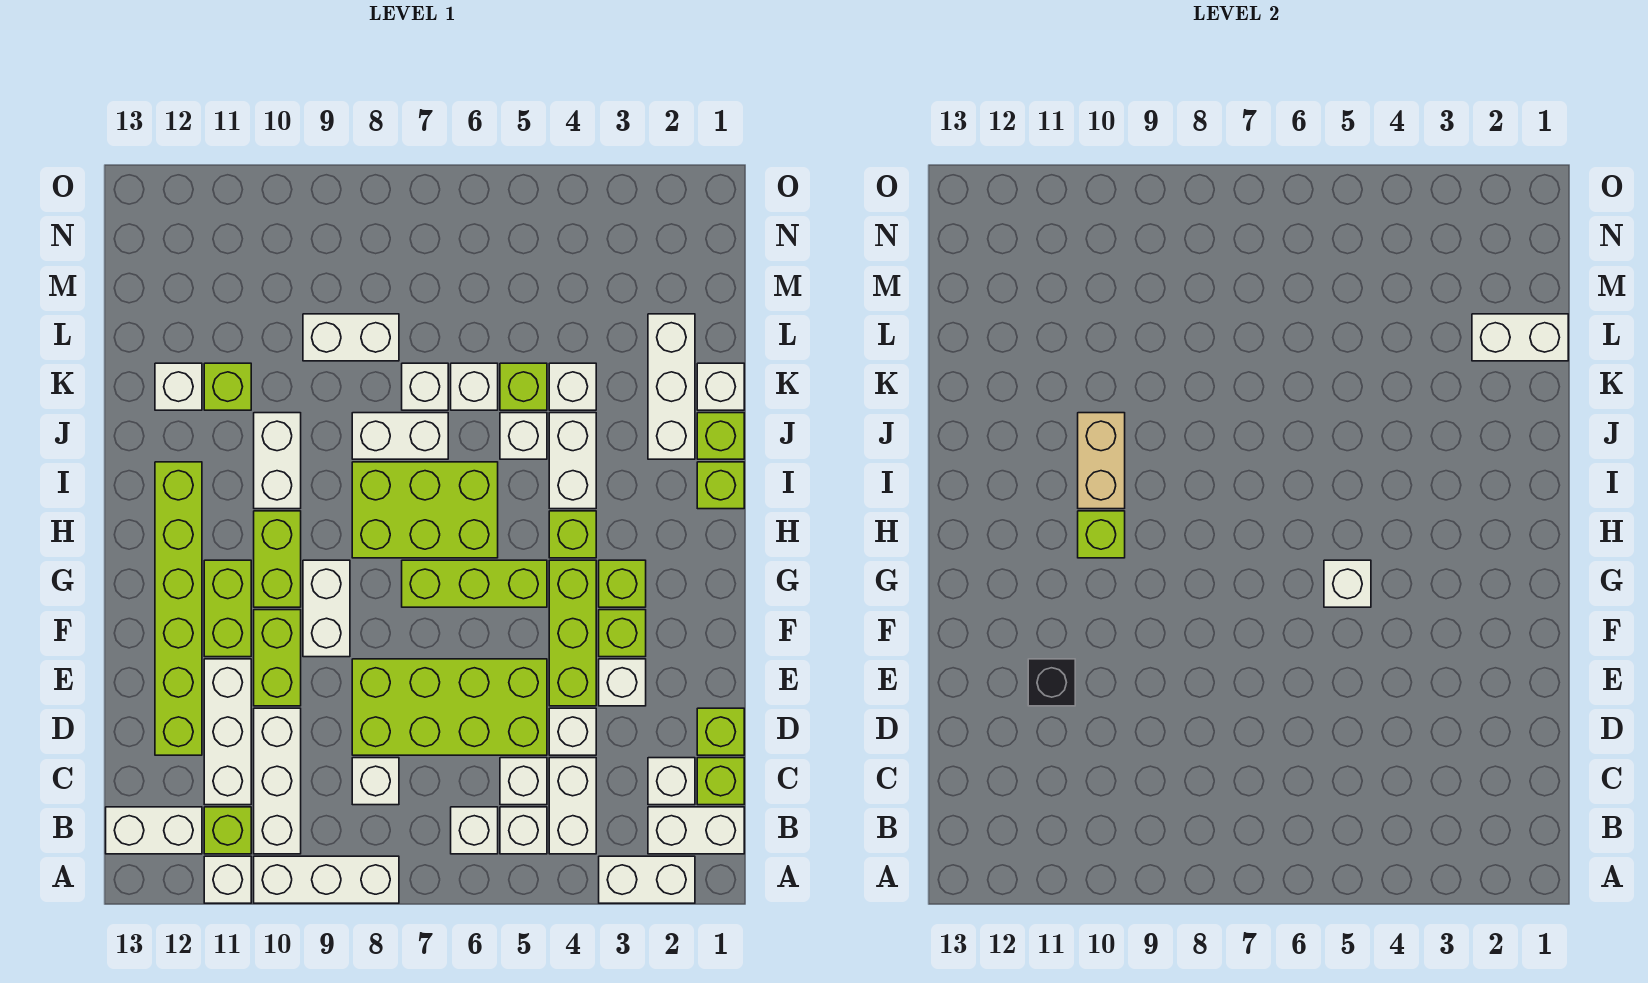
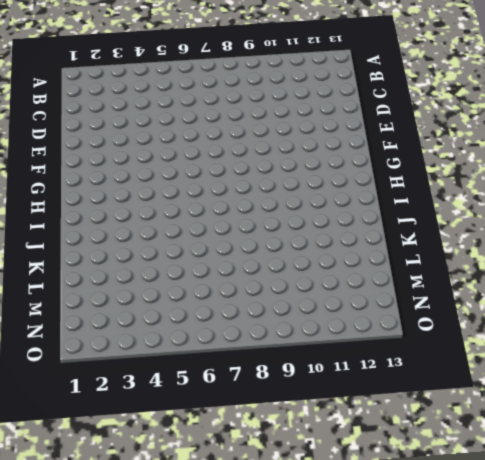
none -> white brick A2:A3 level 1
none -> white brick A8:A10 level 1
none -> white brick A11 level 1
none -> white brick B1:B2 level 1

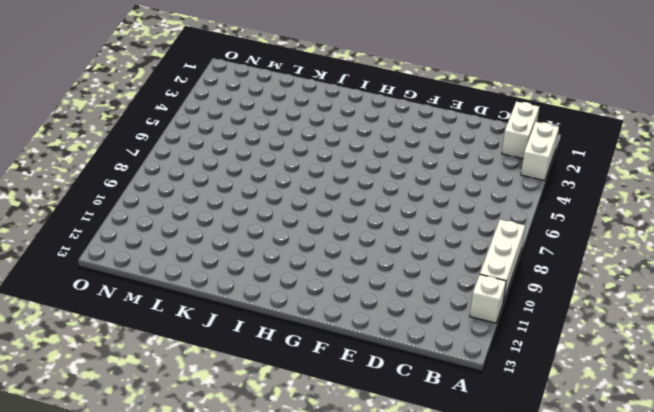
none -> white brick B4:C4 level 1
none -> white brick B5 level 1
none -> white brick B6 level 1
none -> white brick B10:D10 level 1

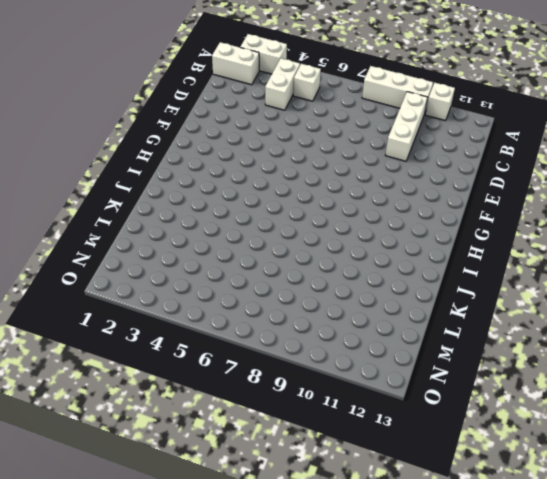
none -> white brick B6 level 1
none -> lime brick B11 level 1
none -> white brick B12:B13 level 1
none -> lime brick C1 level 1

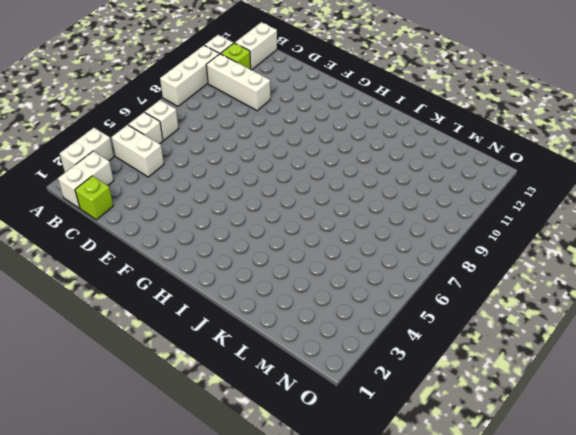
none -> white brick C2 level 1
none -> white brick C5 level 1
none -> white brick C8 level 1
none -> white brick C11:E11 level 1

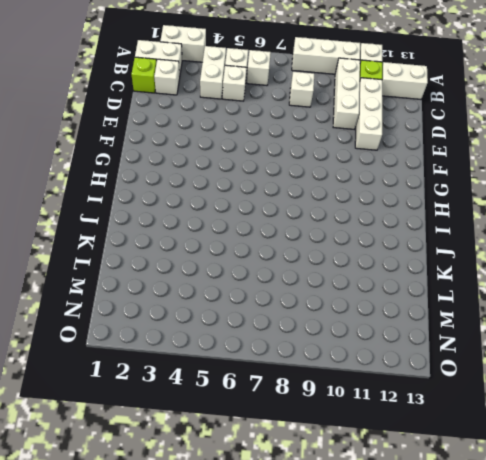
none -> lime brick D1 level 1
none -> white brick D4 level 1
none -> lime brick D5:E8 level 1
none -> lime brick D12:I12 level 1

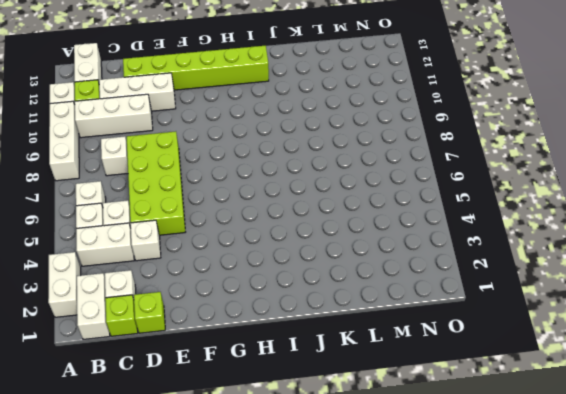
none -> white brick E3 level 1
none -> lime brick E4:G4 level 1
none -> lime brick E10:F10 level 1
none -> lime brick F3 level 1

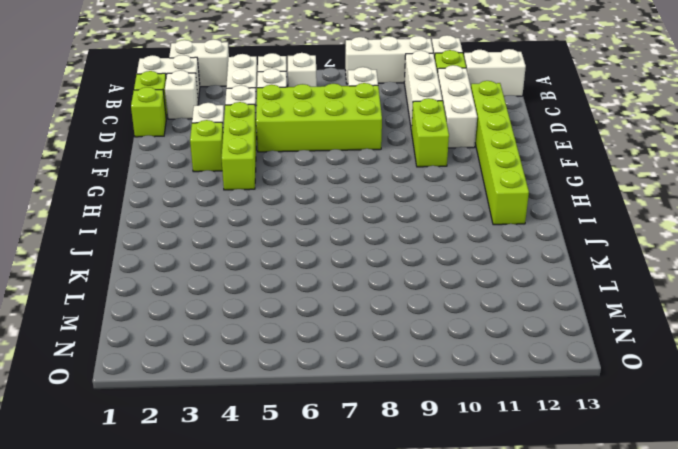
none -> white brick F9:G9 level 1
none -> lime brick F11:G11 level 1
none -> lime brick G3 level 1
none -> lime brick G5:G7 level 1

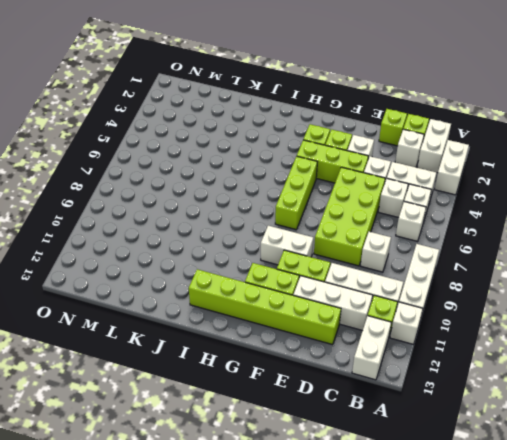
none -> lime brick G10:H10 level 1
none -> lime brick H4 level 1
none -> lime brick H6:I8 level 1
none -> lime brick I1 level 1

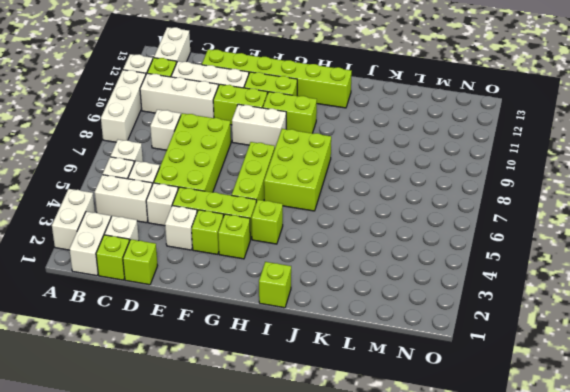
none -> white brick I4:J4 level 1
none -> white brick I10:J10 level 1
none -> lime brick J1 level 1
none -> white brick J2:L2 level 1

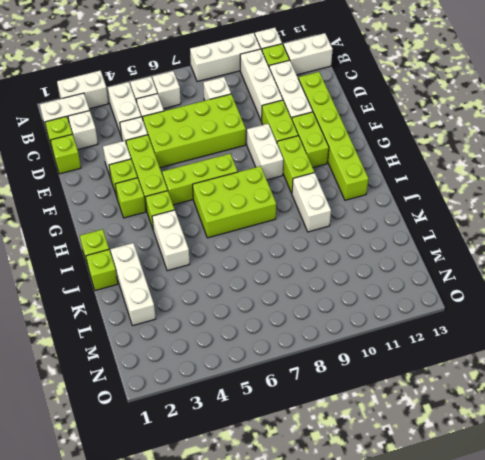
none -> white brick J5 level 1
none -> white brick J7:J8 level 1
none -> white brick K1 level 1
none -> white brick K4 level 1

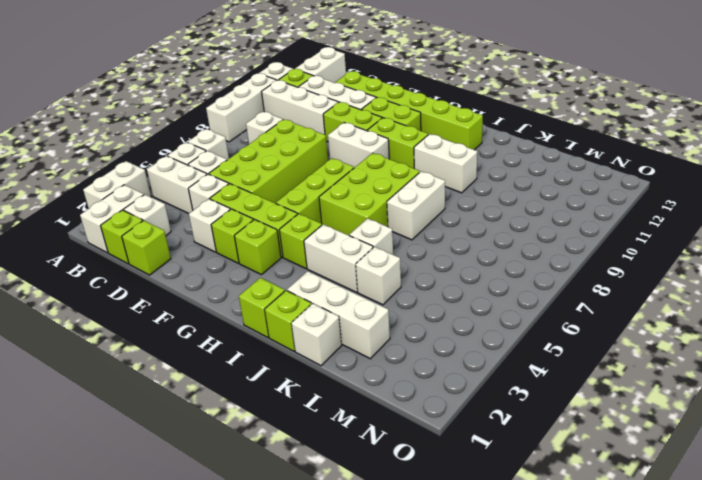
none -> lime brick K5 level 1
none -> white brick K6 level 1
none -> white brick K7 level 1
none -> lime brick K11 level 1

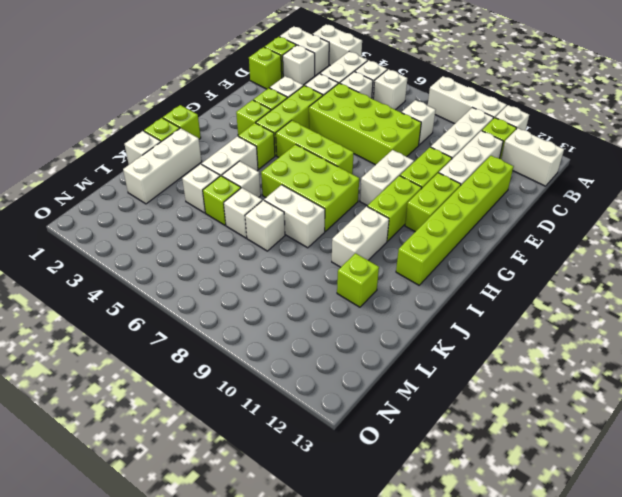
none -> white brick K12 level 1
none -> white brick L8:L9 level 1
none -> black brick E11 level 2
none -> white brick G5 level 2

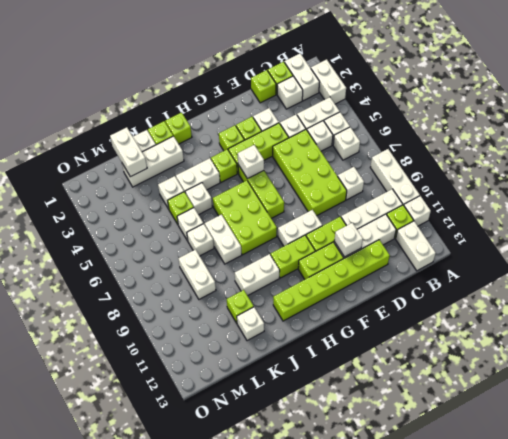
white brick E11 level 2 -> black brick E11 level 2
none -> lime brick H10 level 2
none -> tan brick I10:J10 level 2

